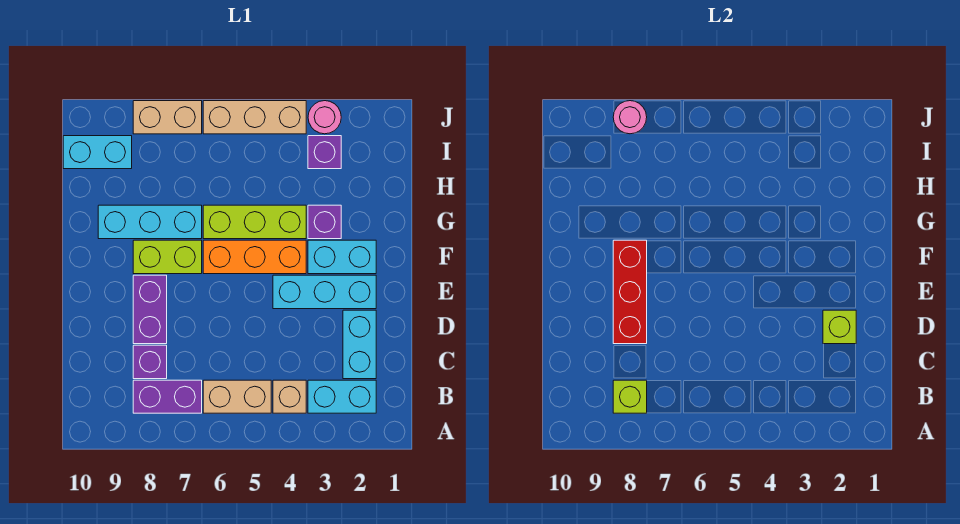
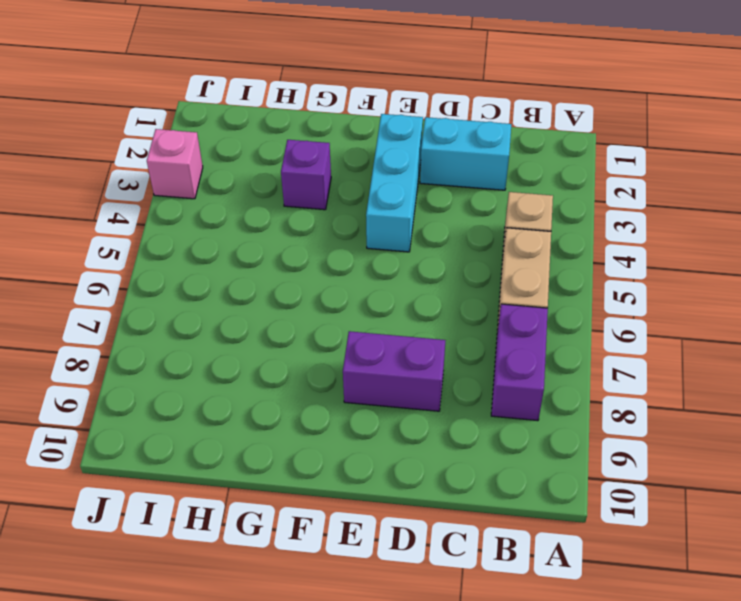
pink brick J3 level 1 -> pink round brick J3 level 1
none -> cyan brick B2:B3 level 1
none -> purple brick C8 level 1
none -> cyan brick F2:F3 level 1

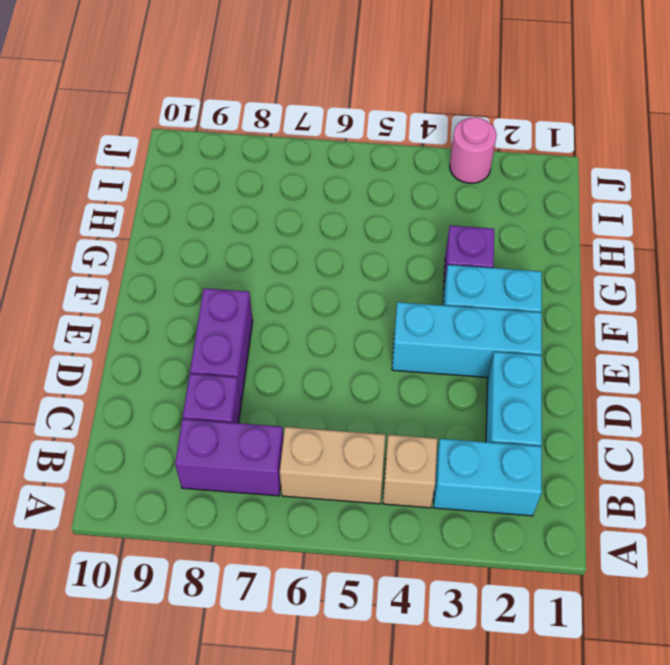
none -> orange brick F4:F6 level 1
none -> lime brick F7:F8 level 1
none -> lime brick G4:G6 level 1

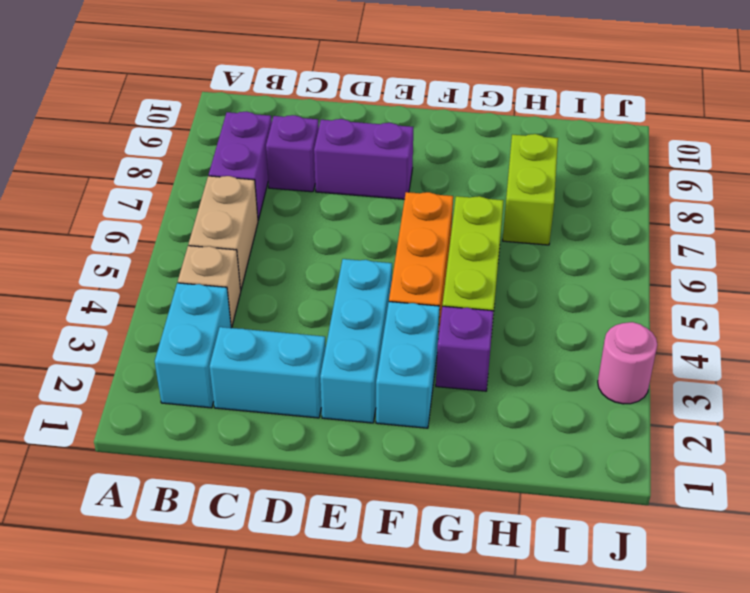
lime brick H7:H8 level 1 -> lime brick F7:F8 level 1
none -> cyan brick G7:G9 level 1
none -> purple brick I3 level 1
none -> cyan brick I9:I10 level 1

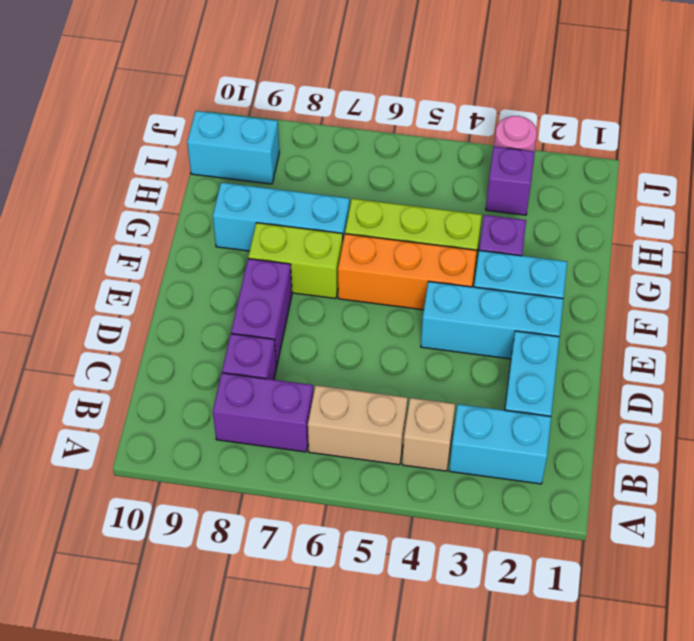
none -> tan brick J4:J6 level 1
none -> tan brick J7:J8 level 1
none -> lime brick B8 level 2

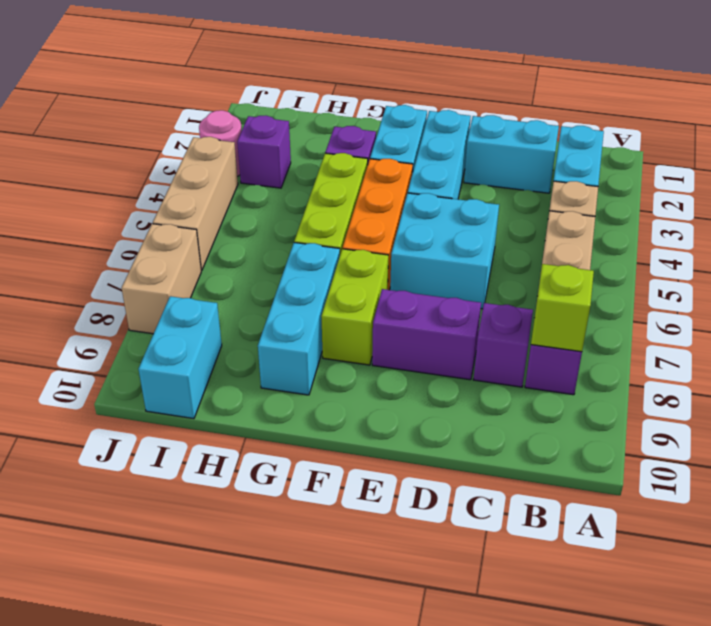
cyan brick D5:E6 level 1 -> none
none -> lime brick D2 level 2
none -> red brick D8:F8 level 2
none -> pink round brick J8 level 2

